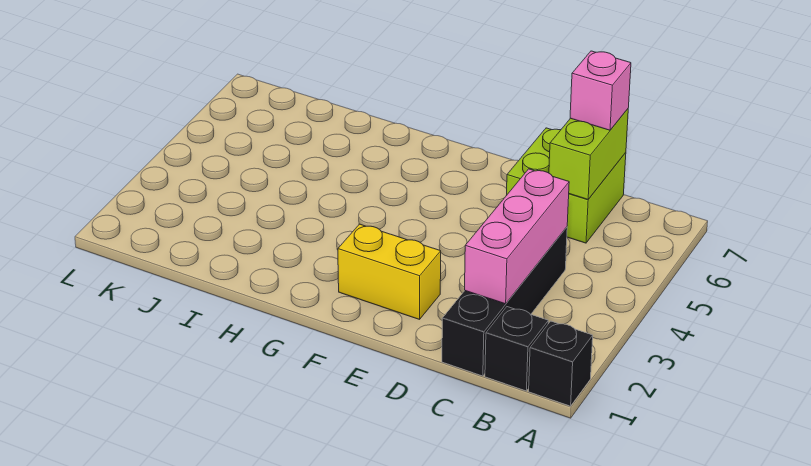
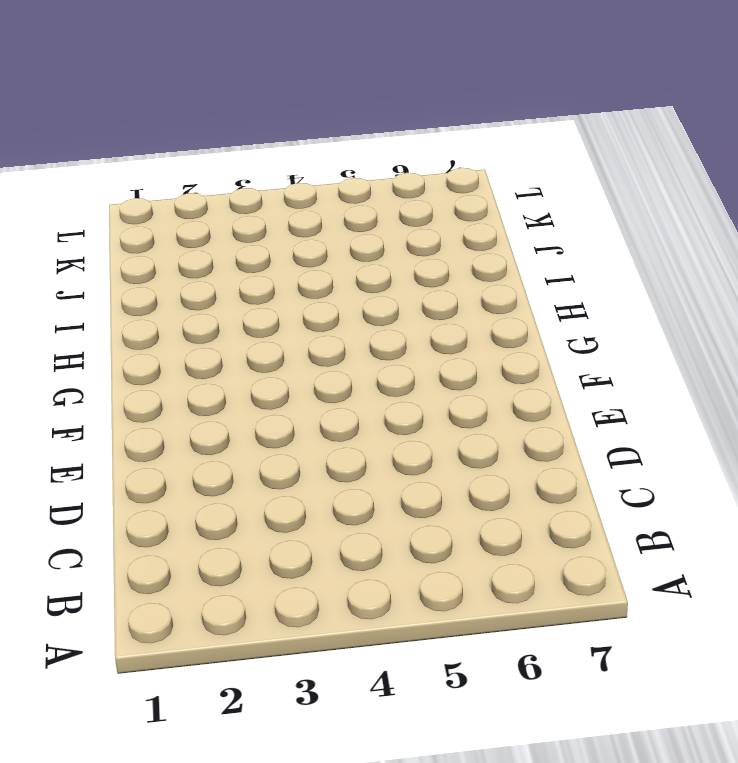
none -> black brick A1 level 1
none -> black brick B1 level 1

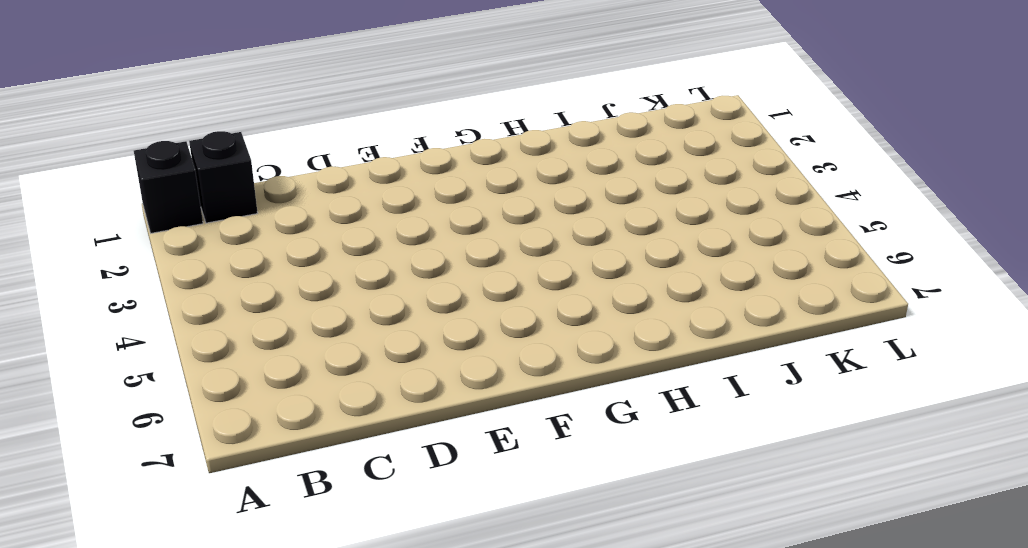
none -> black brick C1:C4 level 1
none -> lime brick C6:D7 level 1

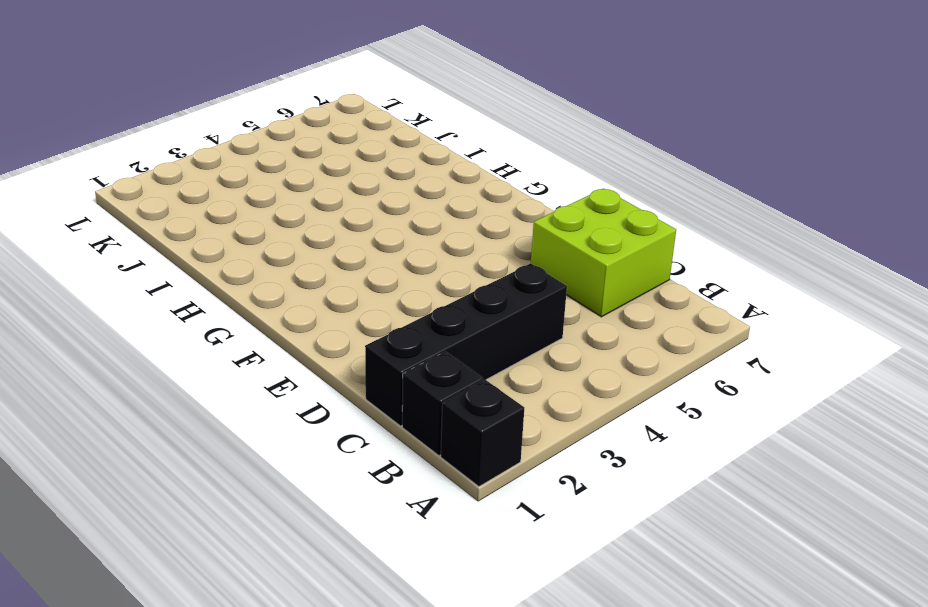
none -> yellow brick E2:F2 level 1
none -> pink brick C2:C4 level 2

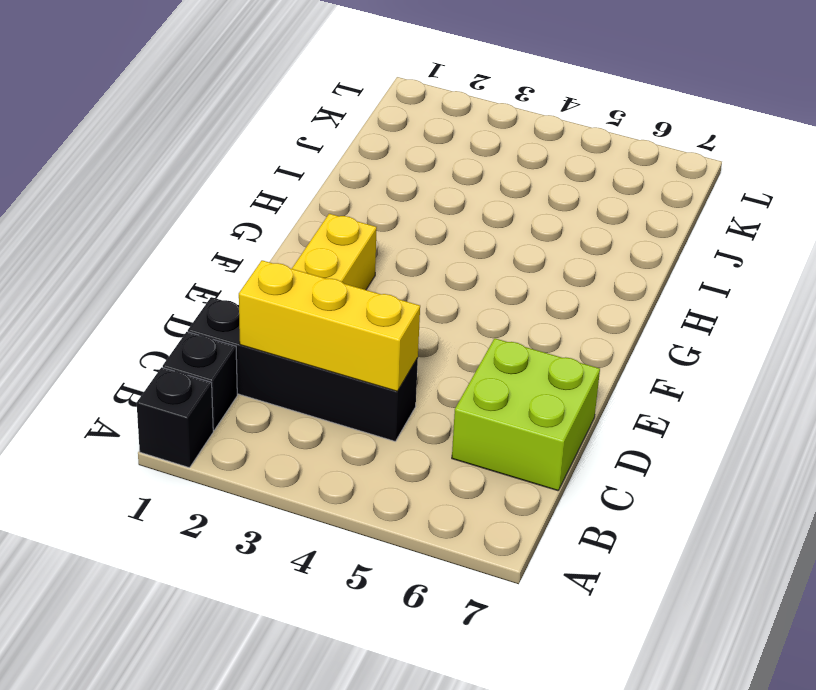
yellow brick C2:C4 level 2 -> pink brick C2:C4 level 2
none -> lime brick C6:C7 level 2
none -> pink brick C7 level 3

